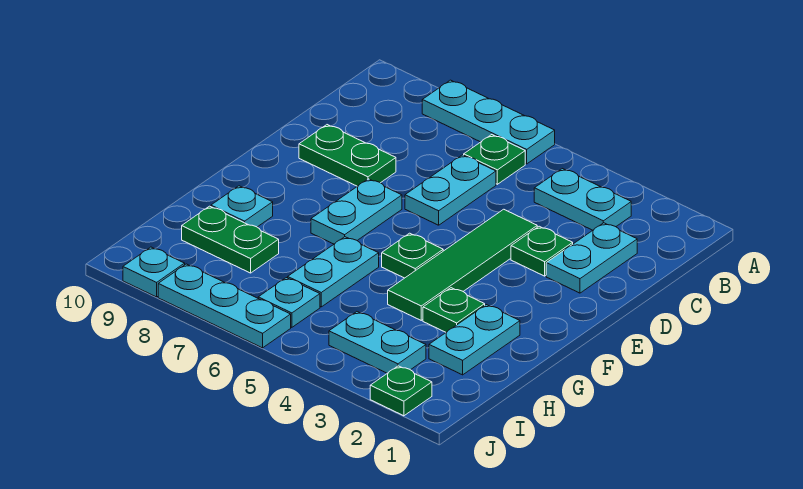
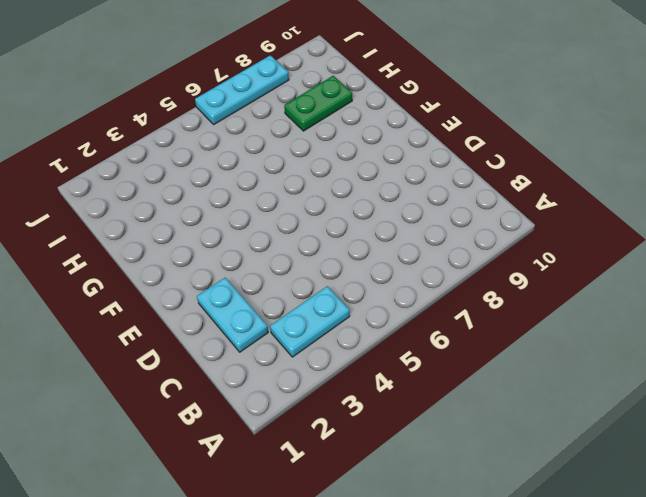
none -> cyan plate A6:A8 level 1
none -> green plate B6 level 1
none -> cyan plate C6:D6 level 1

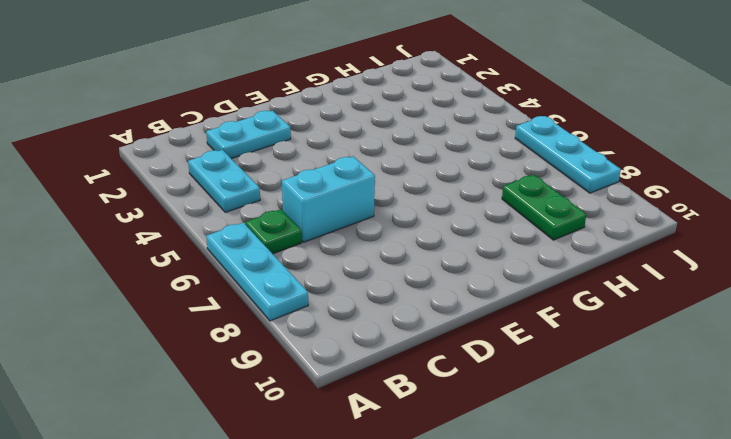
cyan brick C6:D6 level 1 -> cyan plate C6:D6 level 1
none -> green plate D3 level 1
none -> green tile D4:G4 level 1
none -> green plate D8:D9 level 1

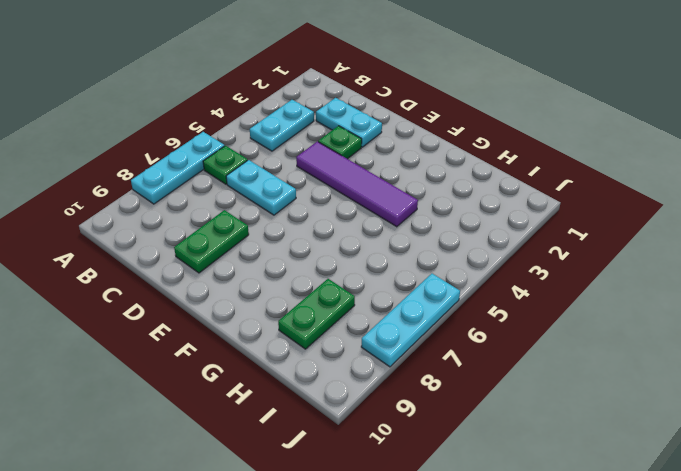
purple tile D4:G4 level 1 -> green tile D4:G4 level 1
none -> cyan plate E7:F7 level 1
none -> green plate F5 level 1
none -> cyan plate G2:H2 level 1

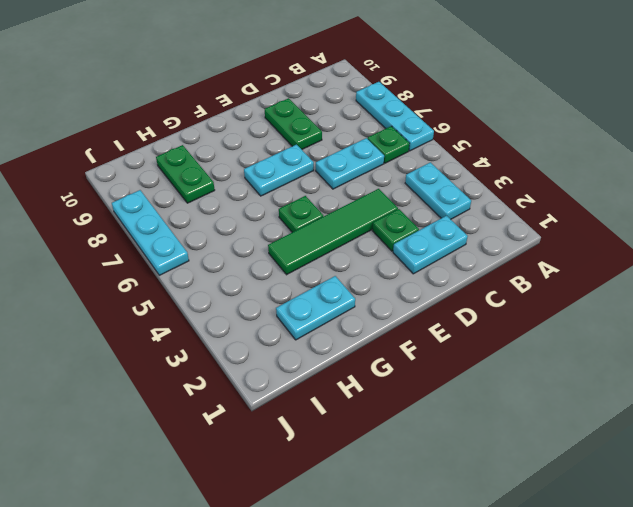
none -> green plate G3 level 1
none -> cyan plate G6:H6 level 1
none -> cyan plate G9 level 1

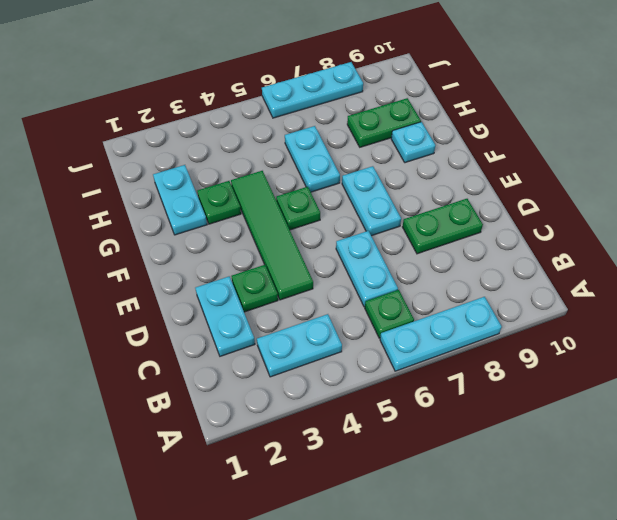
none -> cyan plate I3:I4 level 1
none -> cyan plate I6 level 1
none -> green plate J2 level 1

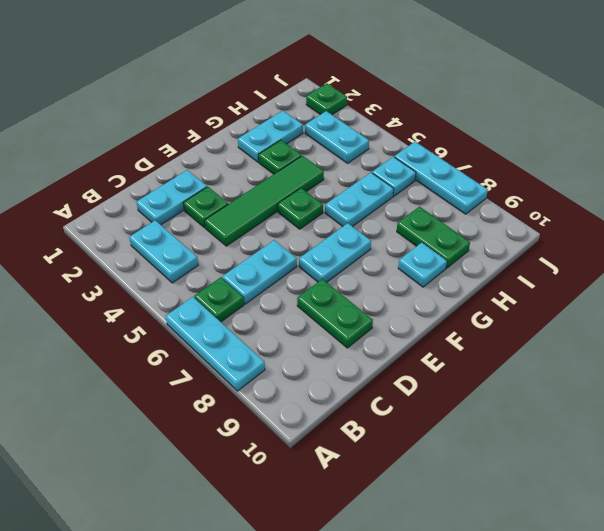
none -> cyan plate J9 level 1

